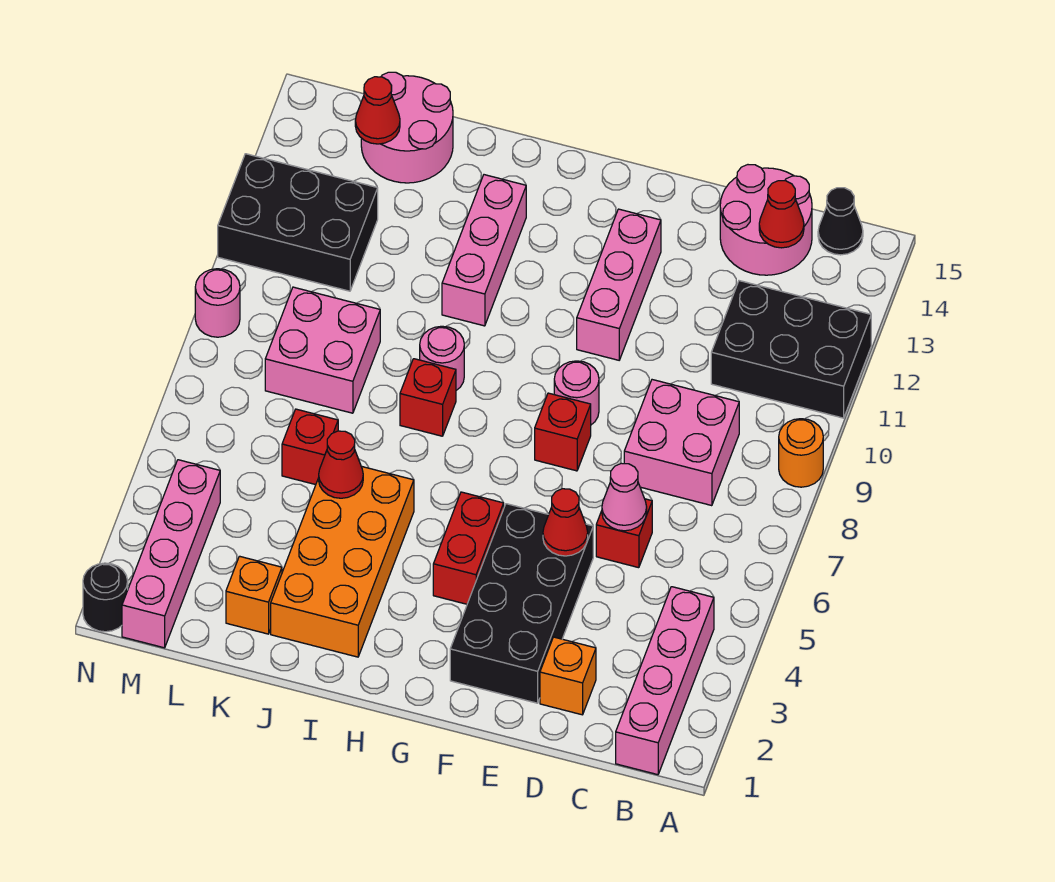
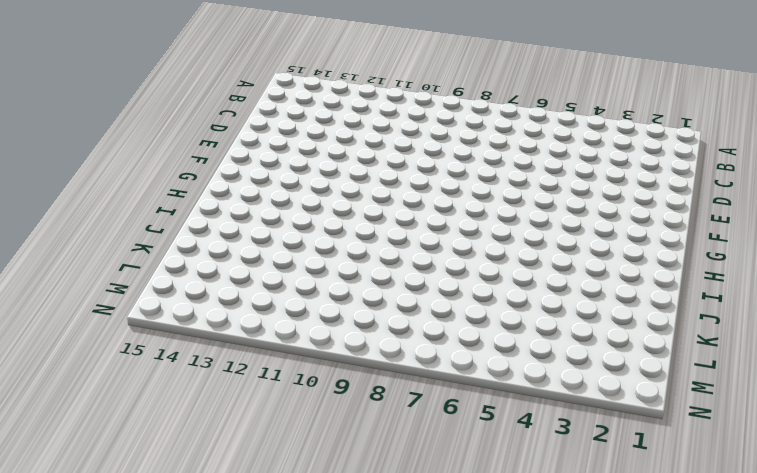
none -> orange round brick A9 level 1
none -> black brick A11:C12 level 1
none -> pink brick B1:B4 level 1
none -> black cone B15 level 1

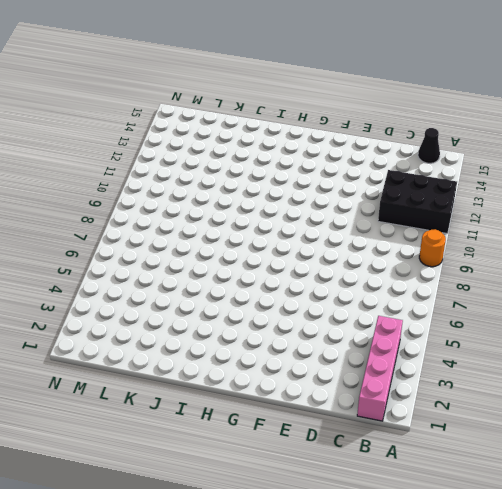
none -> pink brick C8:D9 level 1
none -> pink round brick C14:D15 level 1
none -> orange brick D2 level 1
none -> red brick D6 level 1

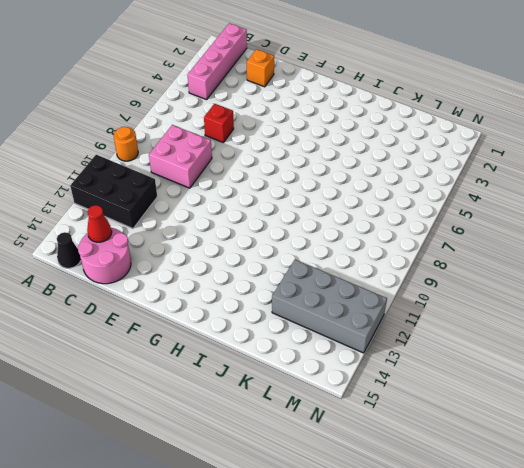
grey brick K12:N13 level 1 -> black brick L11:N12 level 1
none -> black brick E2:F5 level 1
none -> red brick F8 level 1
none -> pink round brick F9 level 1
none -> pink brick F11:F13 level 1

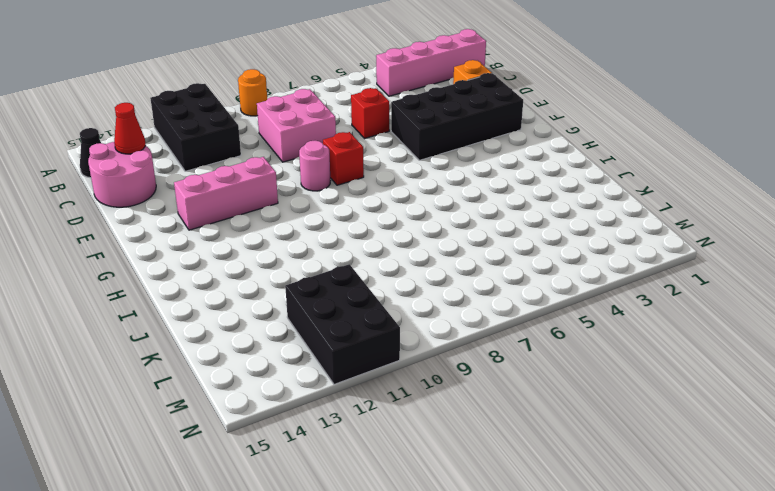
none -> red brick G4:G5 level 1
none -> orange brick I2:J5 level 1
none -> red brick I8 level 1
none -> pink round brick I9 level 1

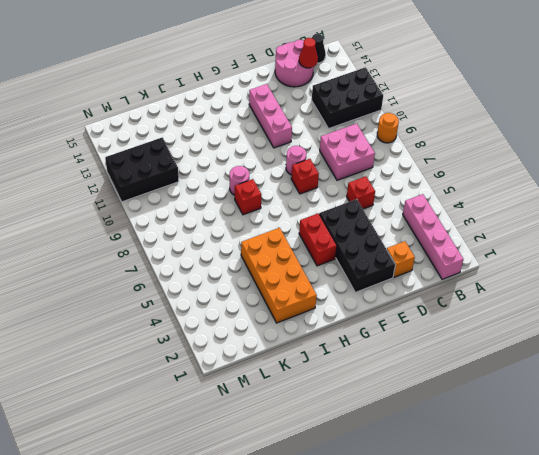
none -> pink brick I11:I13 level 1
none -> orange brick K2 level 1
none -> red brick K6 level 1
none -> pink brick K8:L9 level 1

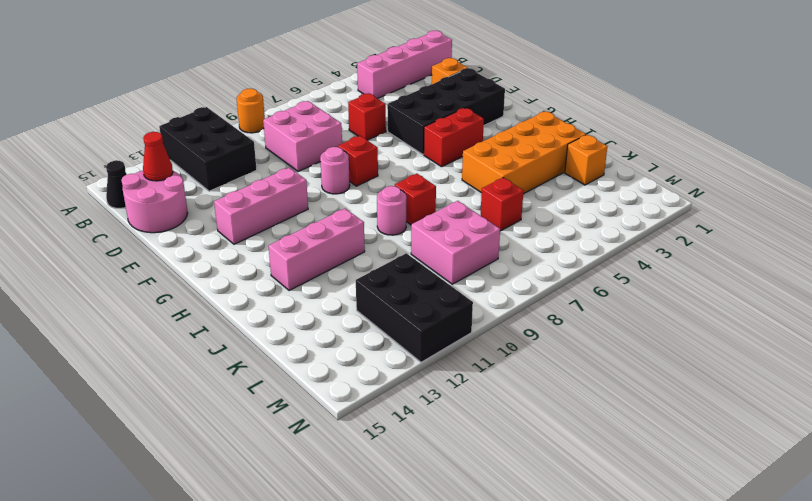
none -> pink round brick K14:L15 level 1
none -> pink brick M1:M4 level 1
none -> black round brick N1 level 1
none -> pink round brick N9 level 1

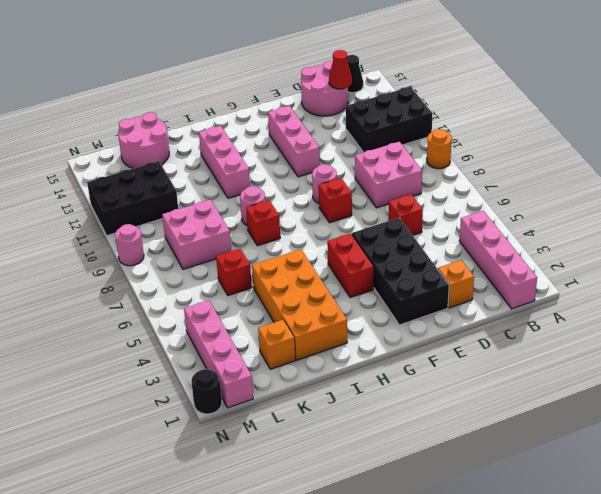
none -> pink cone D6 level 2
none -> red cone E5 level 2
none -> red cone J5 level 2
none -> red cone L14 level 2

